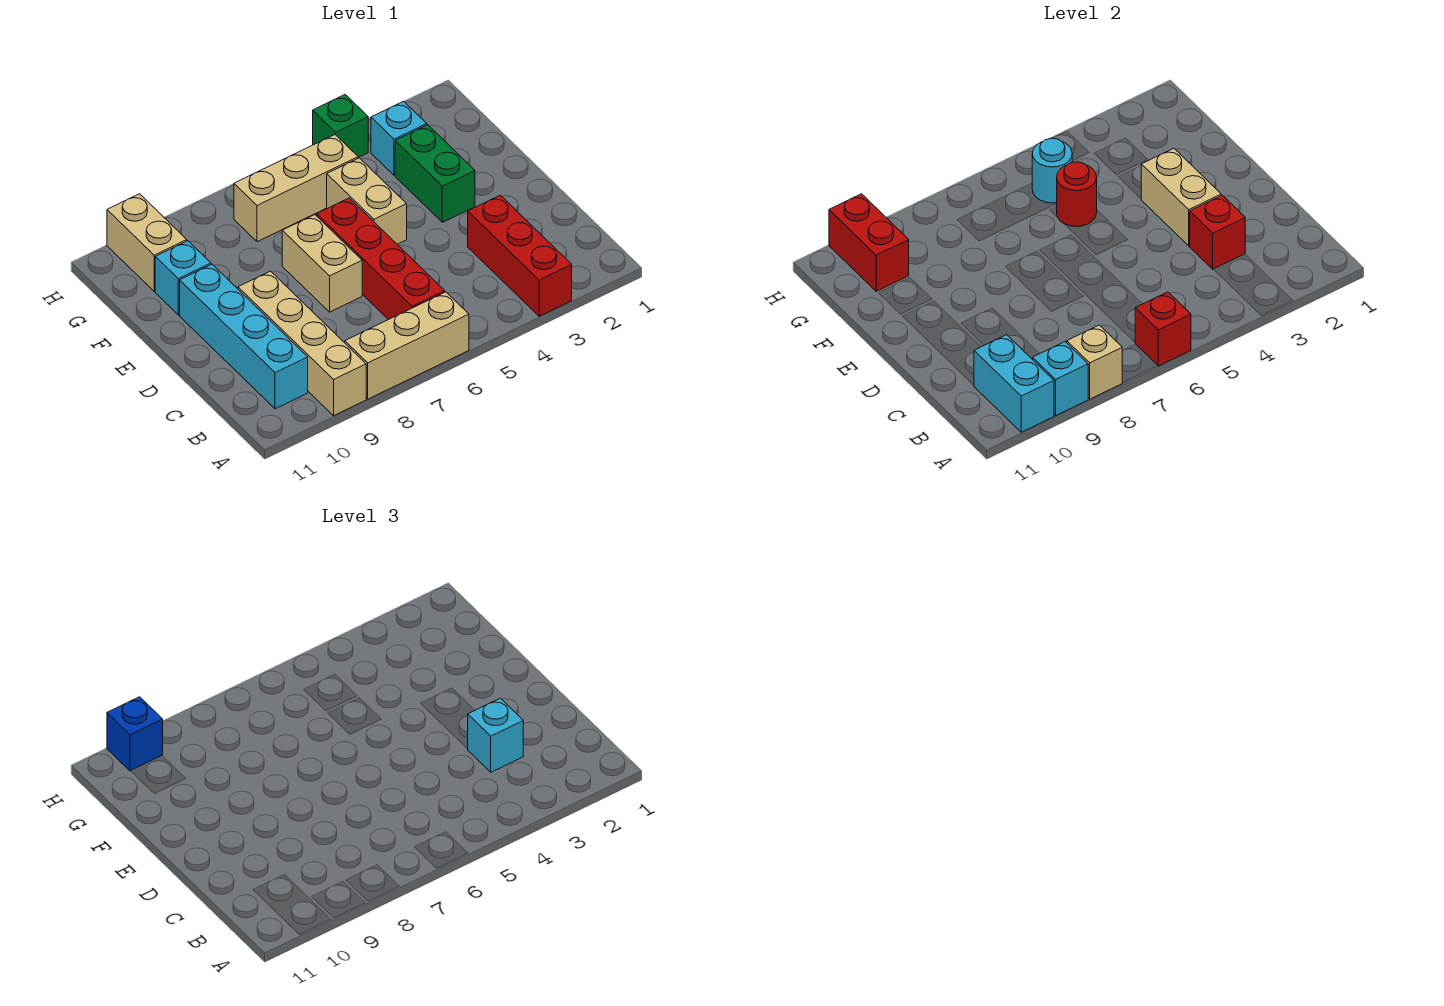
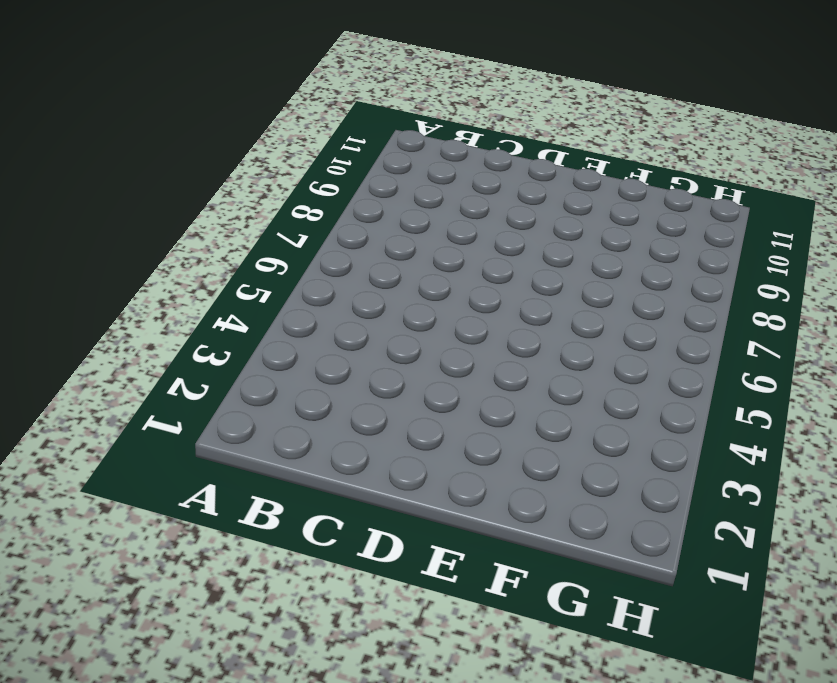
none -> red brick A3:C3 level 1
none -> tan brick A6:A8 level 1
none -> tan brick A9:D9 level 1

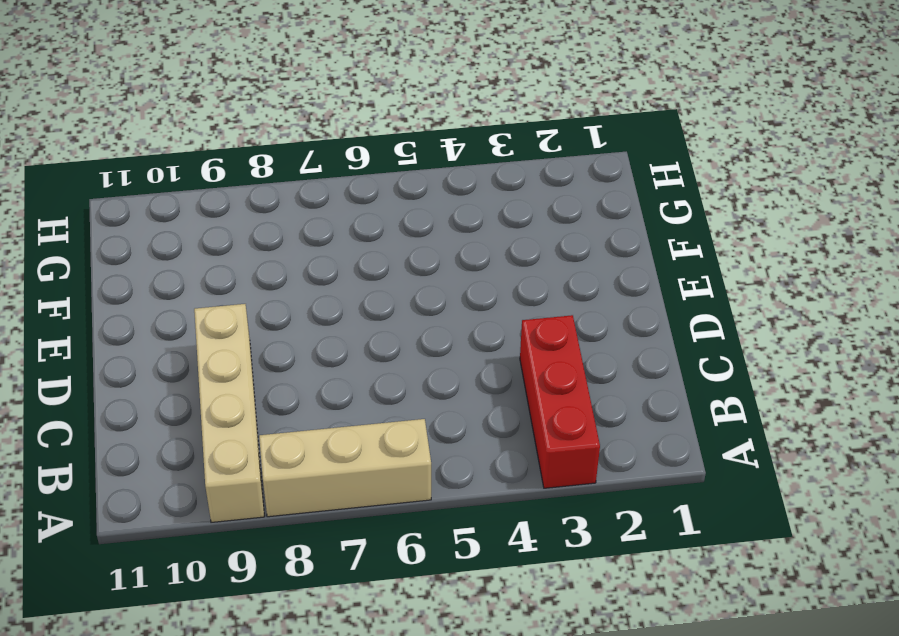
none -> red brick B6:E6 level 1
none -> cyan brick B10:E10 level 1
none -> tan brick D7:E7 level 1

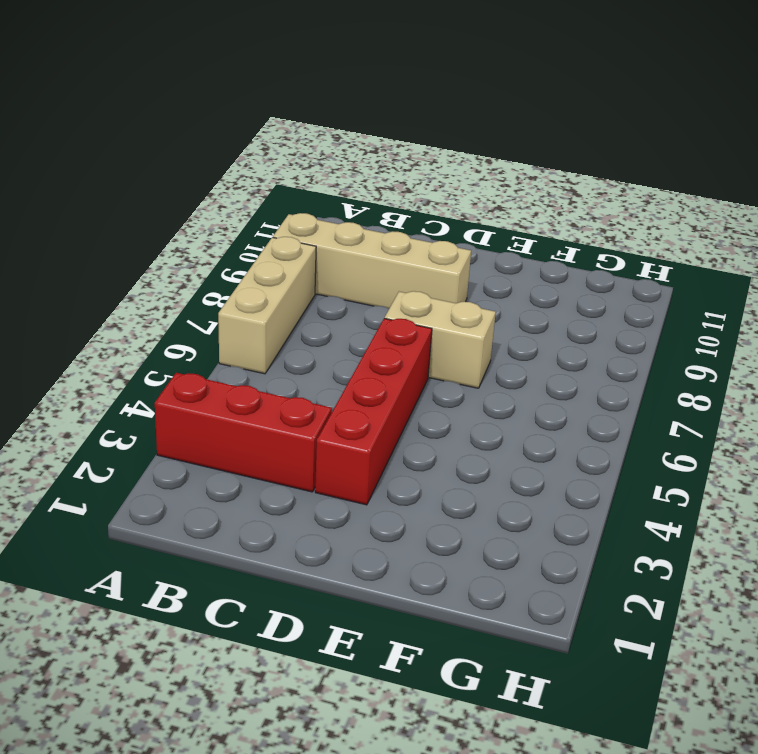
red brick D3:D6 level 1 -> red brick B6:E6 level 1
none -> cyan brick B10:E10 level 1
none -> green brick E3:F3 level 1
none -> tan brick E5:F5 level 1

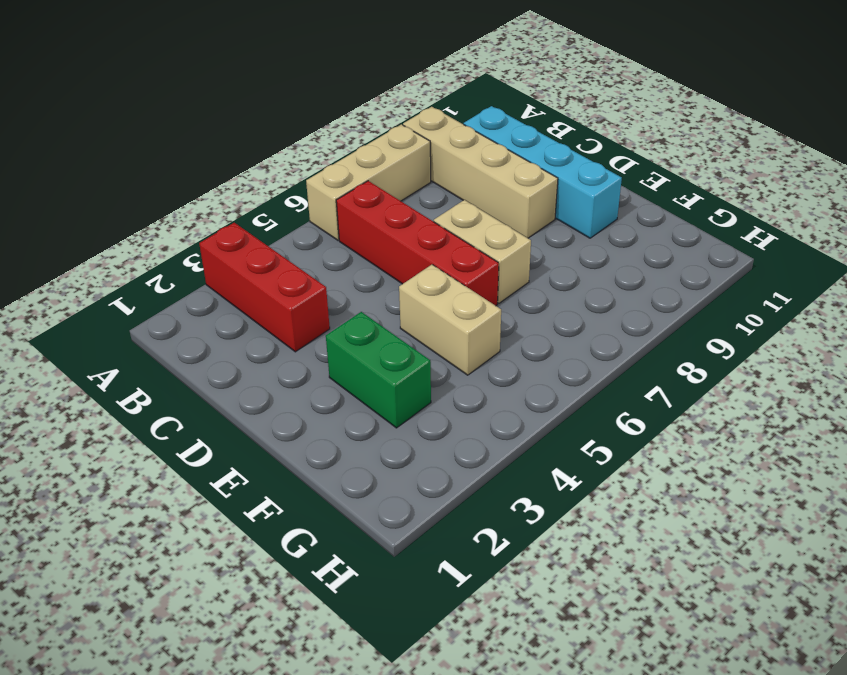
none -> cyan brick F10 level 1
none -> cyan brick G3 level 1
none -> tan brick G5:G7 level 1

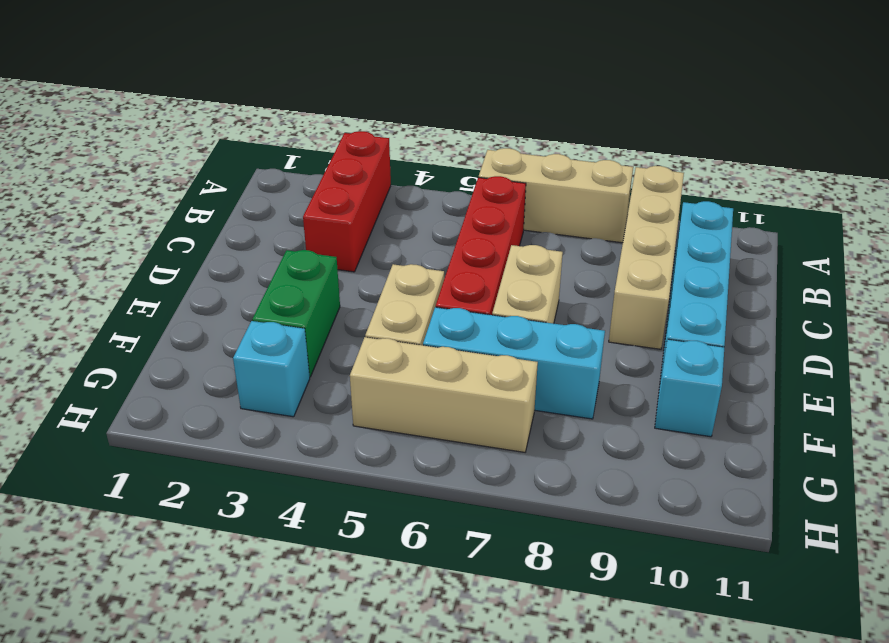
cyan brick F6:F8 level 1 -> none
none -> tan brick G10:H10 level 1
none -> green brick H4 level 1
none -> red brick A6 level 2

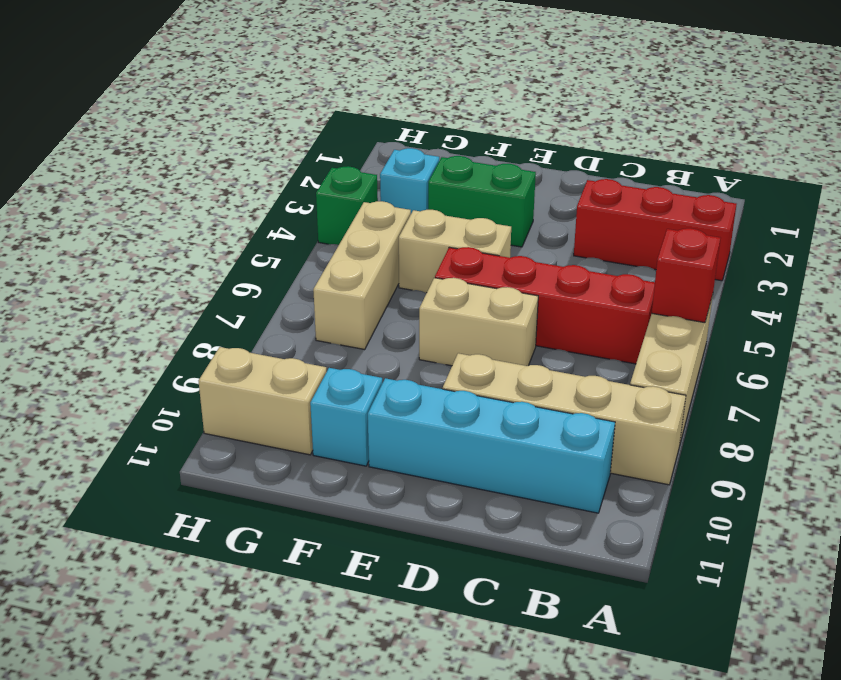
none -> tan brick A8 level 2
none -> cyan brick A9 level 2
none -> cyan brick A10:B10 level 2

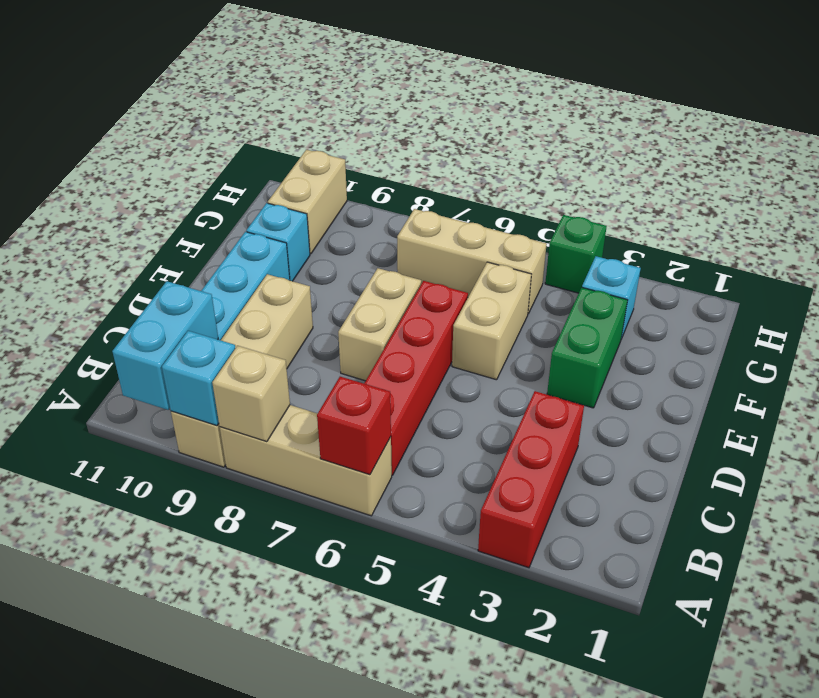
none -> red brick C3 level 2
none -> tan brick D3:E3 level 2
none -> red round brick F5 level 2

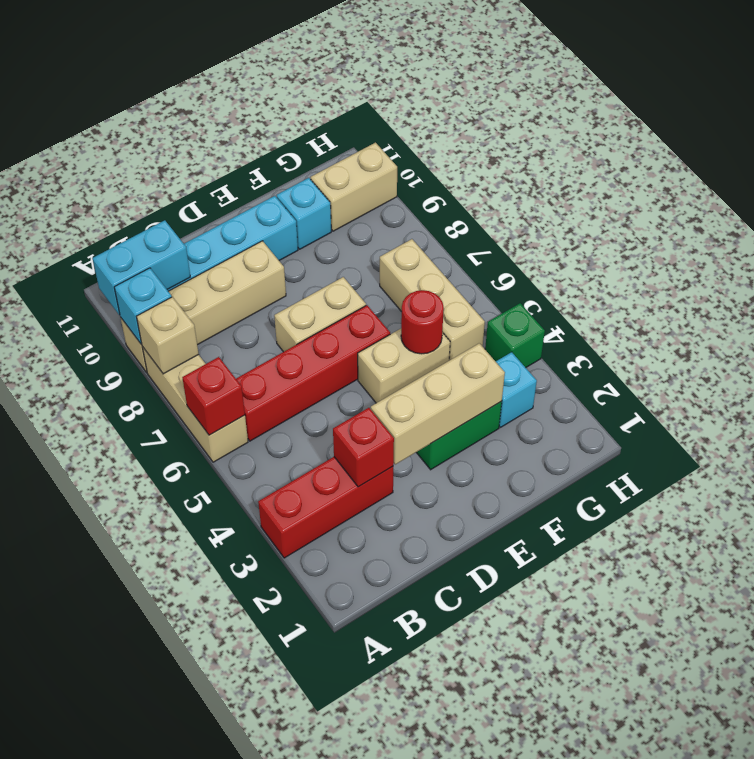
tan brick D3:F3 level 2 -> tan brick D3:E3 level 2
none -> cyan round brick G5 level 2
none -> red brick G10:H10 level 2
none -> cyan brick C3 level 3

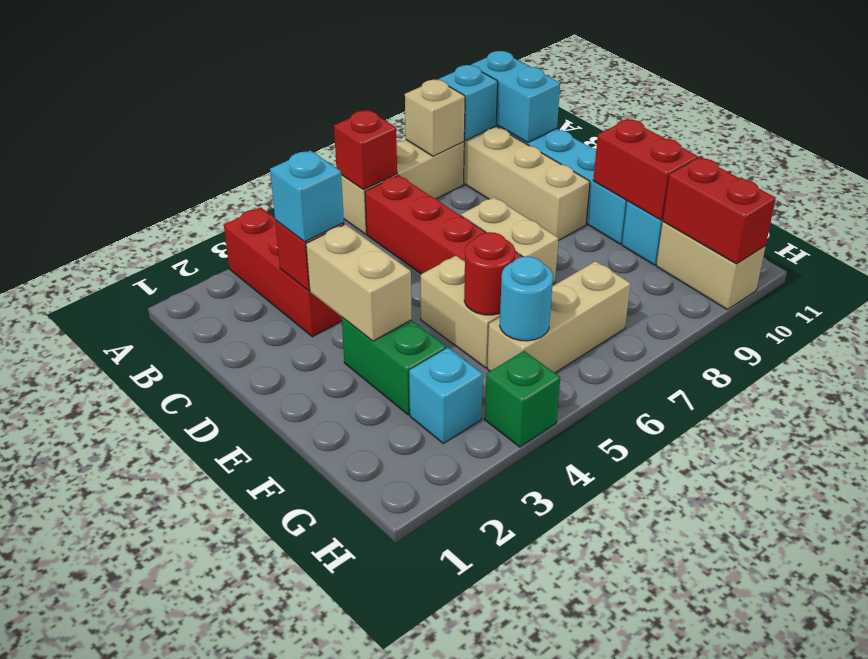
red brick E10:F10 level 2 -> none
none -> blue brick H10 level 3

